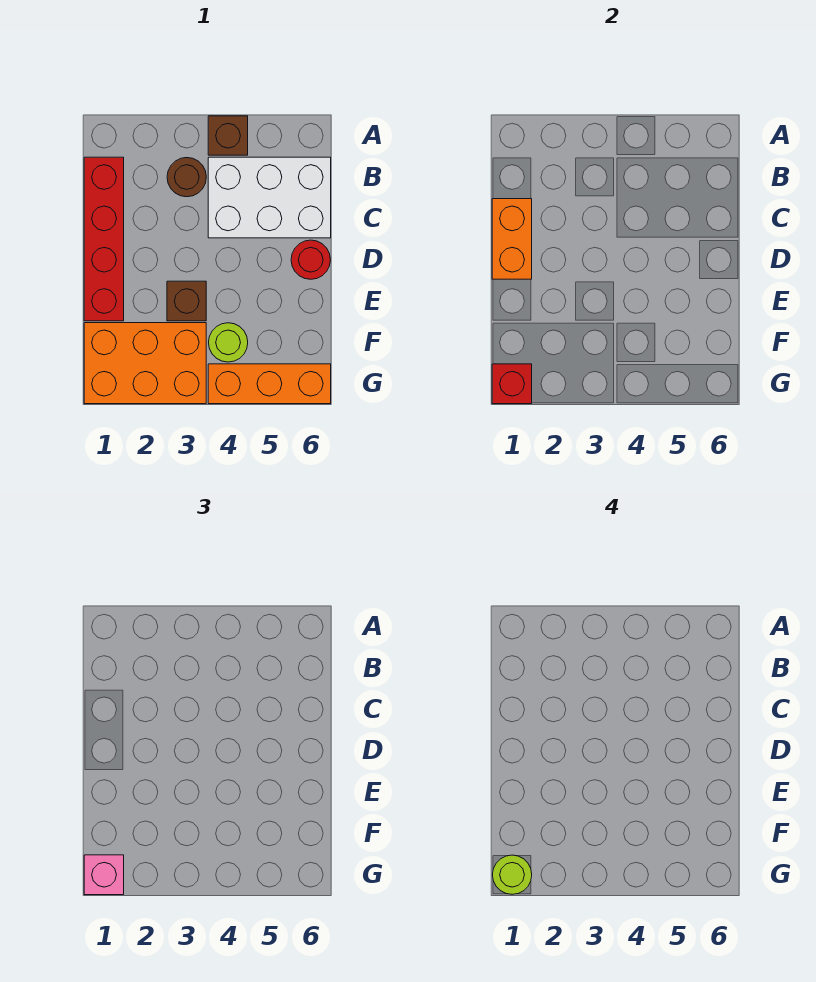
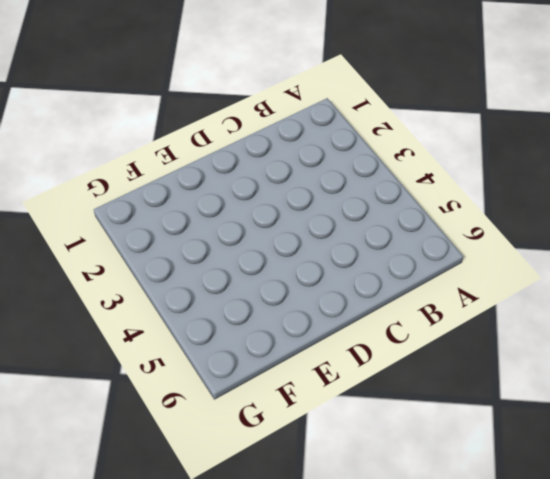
none -> brown brick A4 level 1
none -> red brick B1:E1 level 1
none -> brown round brick B3 level 1

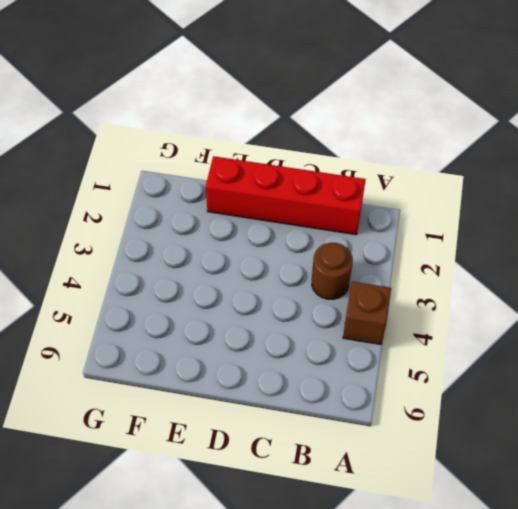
none -> white brick B4:C6 level 1
none -> red round brick D6 level 1
none -> brown brick E3 level 1

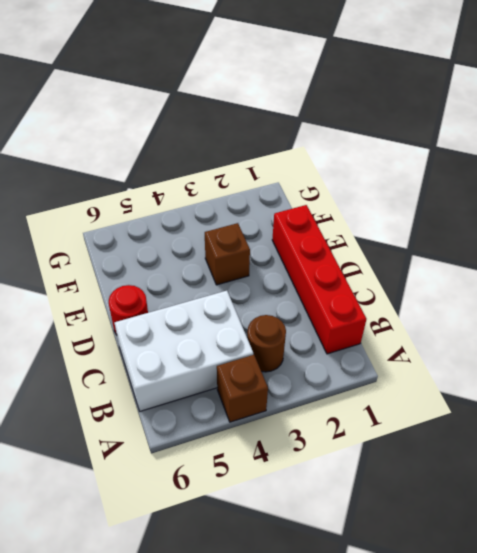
none -> orange brick F1:G3 level 1
none -> lime round brick F4 level 1
none -> orange brick G4:G6 level 1

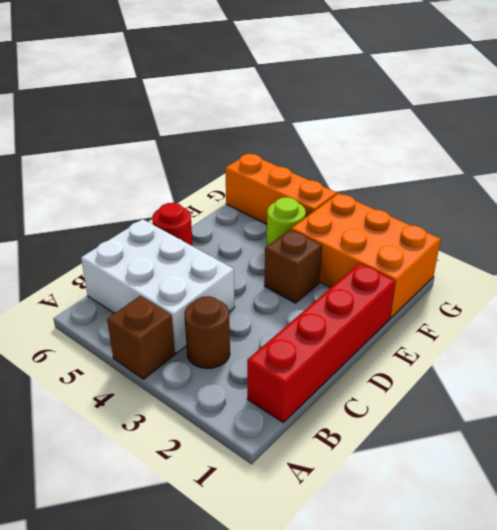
none -> orange brick C1:D1 level 2
none -> red brick G1 level 2
none -> pink brick G1 level 3

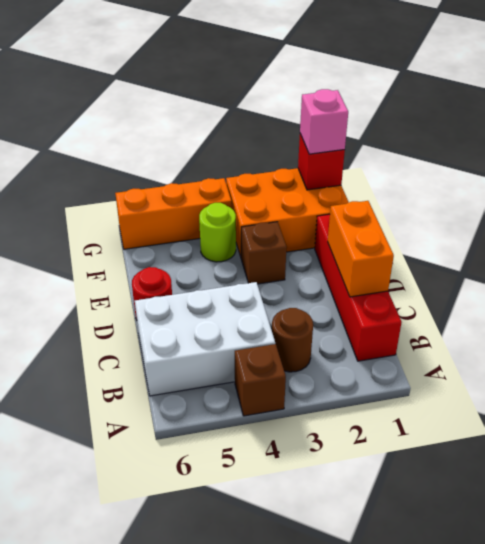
none -> lime round brick G1 level 4

